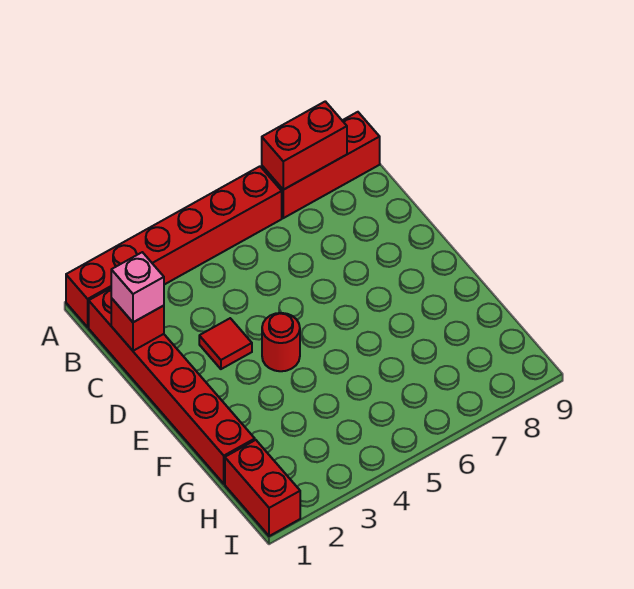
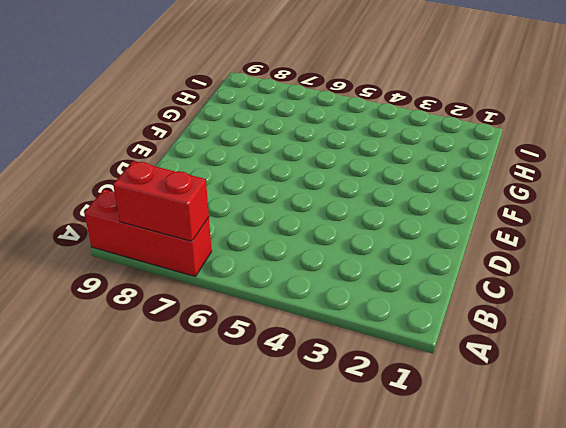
none -> red brick A1:A6 level 1
none -> red brick B1:G1 level 1

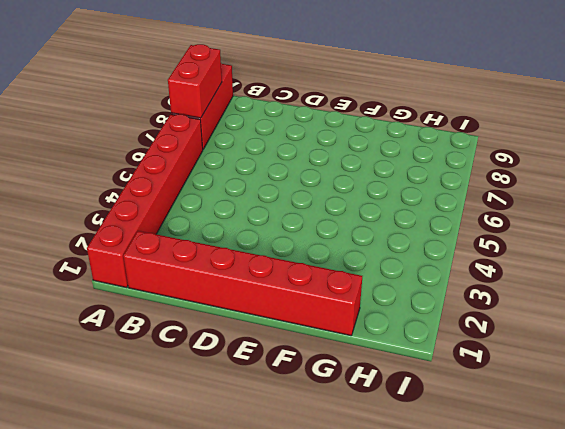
none -> red tile D3 level 1
none -> red round brick E4 level 1

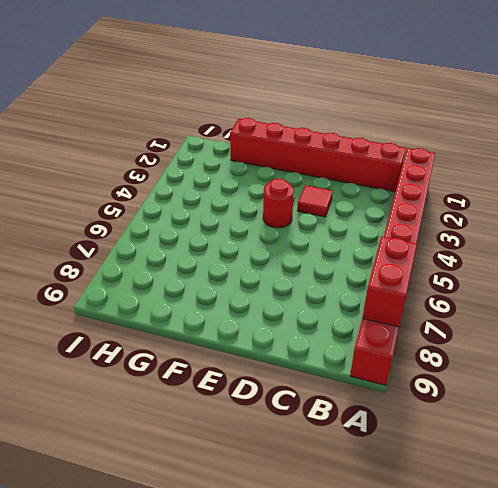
none -> red brick H1:I1 level 1
none -> red brick C1 level 2

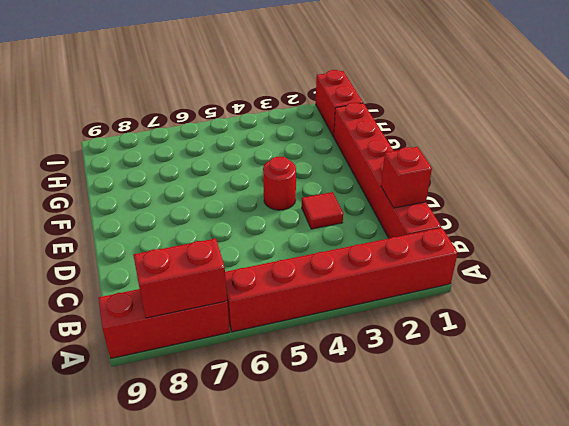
none -> pink brick C1 level 3

